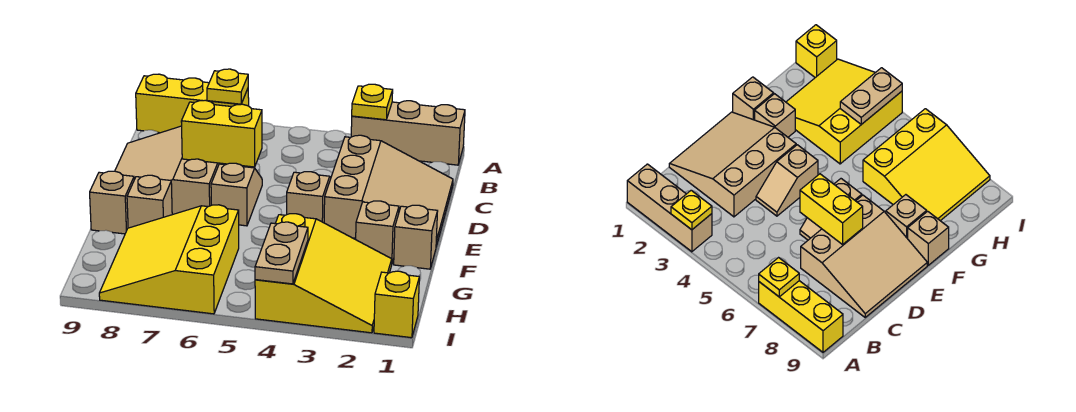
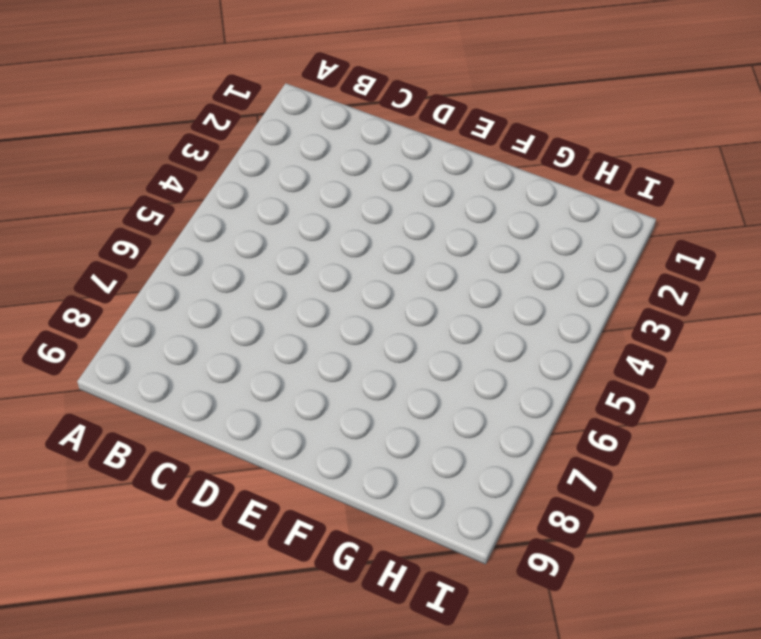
none -> tan brick A1:A3 level 1
none -> yellow brick A7:A9 level 1
none -> tan slope C1:E3 level 1 top 3

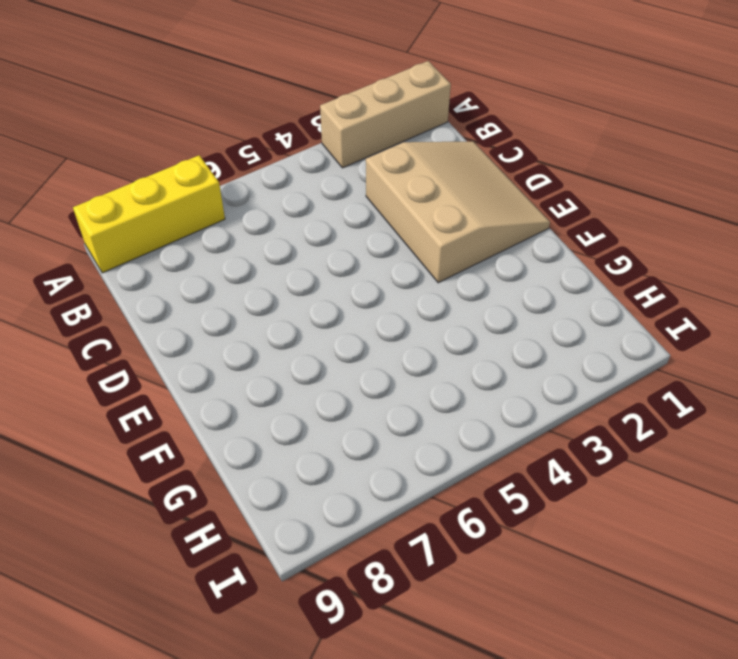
none -> tan slope C7:E9 level 1 top 7
none -> tan slope D4:E4 level 1 top E
none -> tan slope D6:E6 level 1 top E

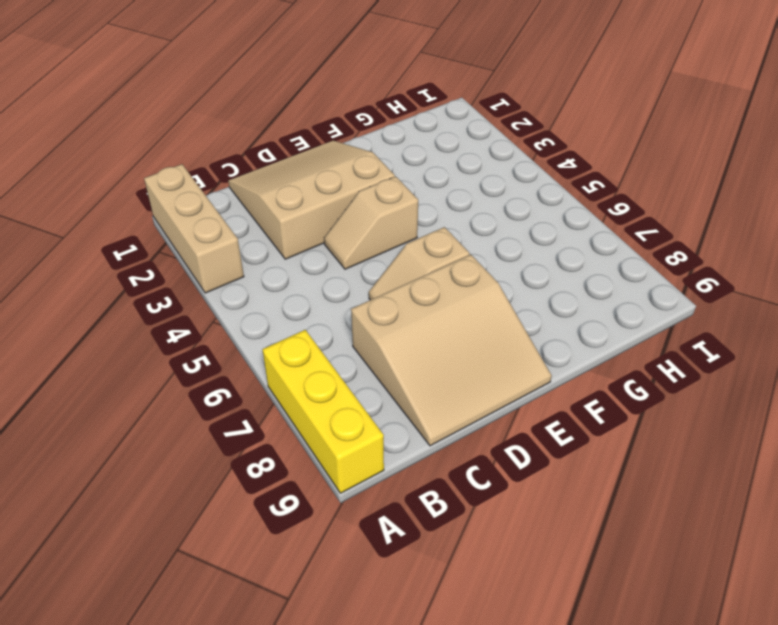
none -> tan brick F1 level 1
none -> tan brick F2 level 1
none -> tan brick F8 level 1

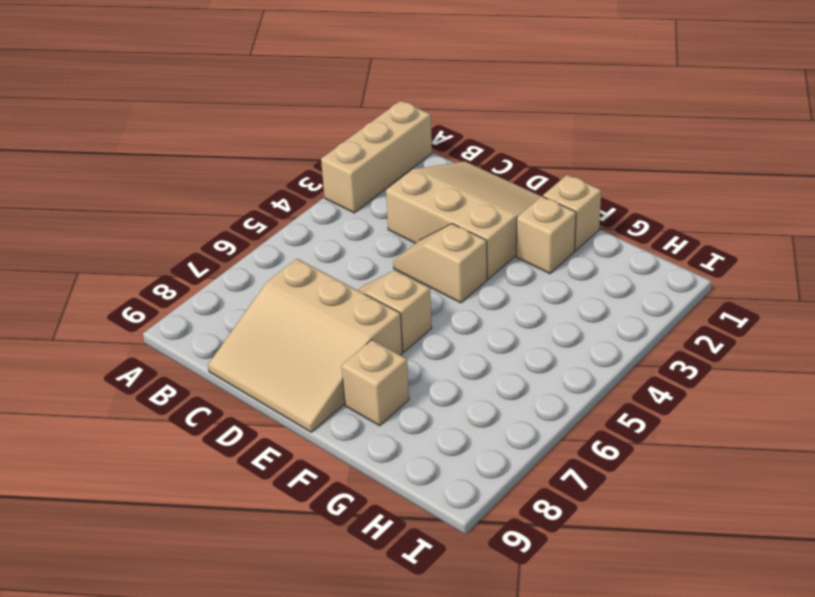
none -> yellow brick A7:A9 level 1
none -> tan brick F9 level 1
none -> yellow slope G2:I4 level 1 top 4

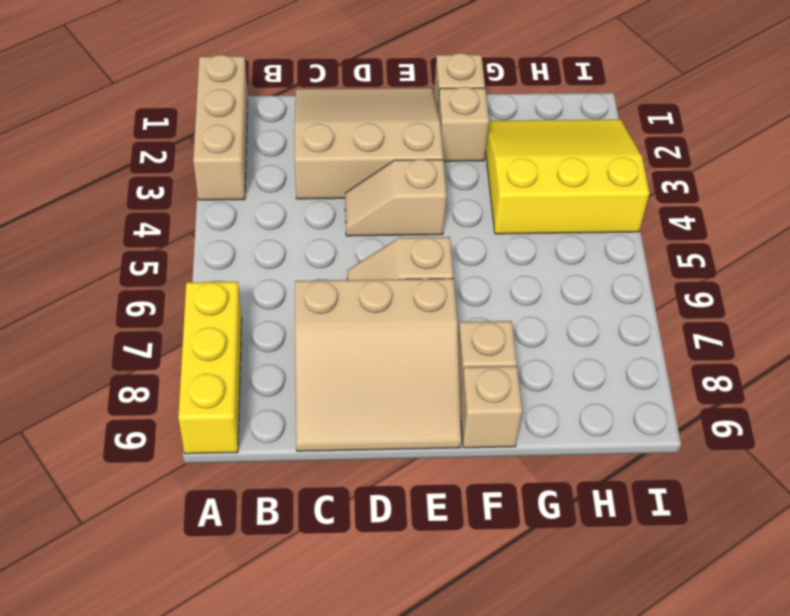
none -> yellow slope G6:I8 level 1 top 6
none -> yellow brick I1 level 1
none -> yellow plate A3 level 2

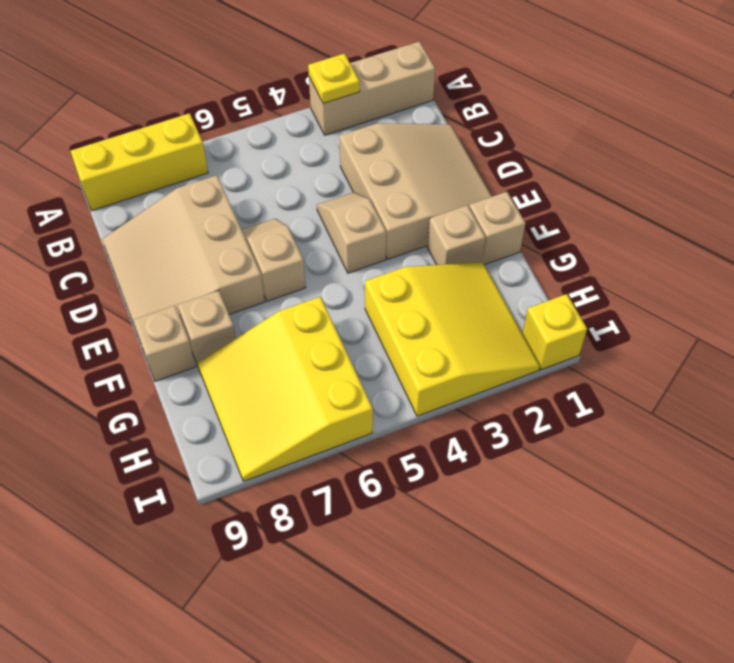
none -> yellow plate A7 level 2
none -> yellow brick D6:D7 level 2
none -> tan plate H4:I4 level 2

